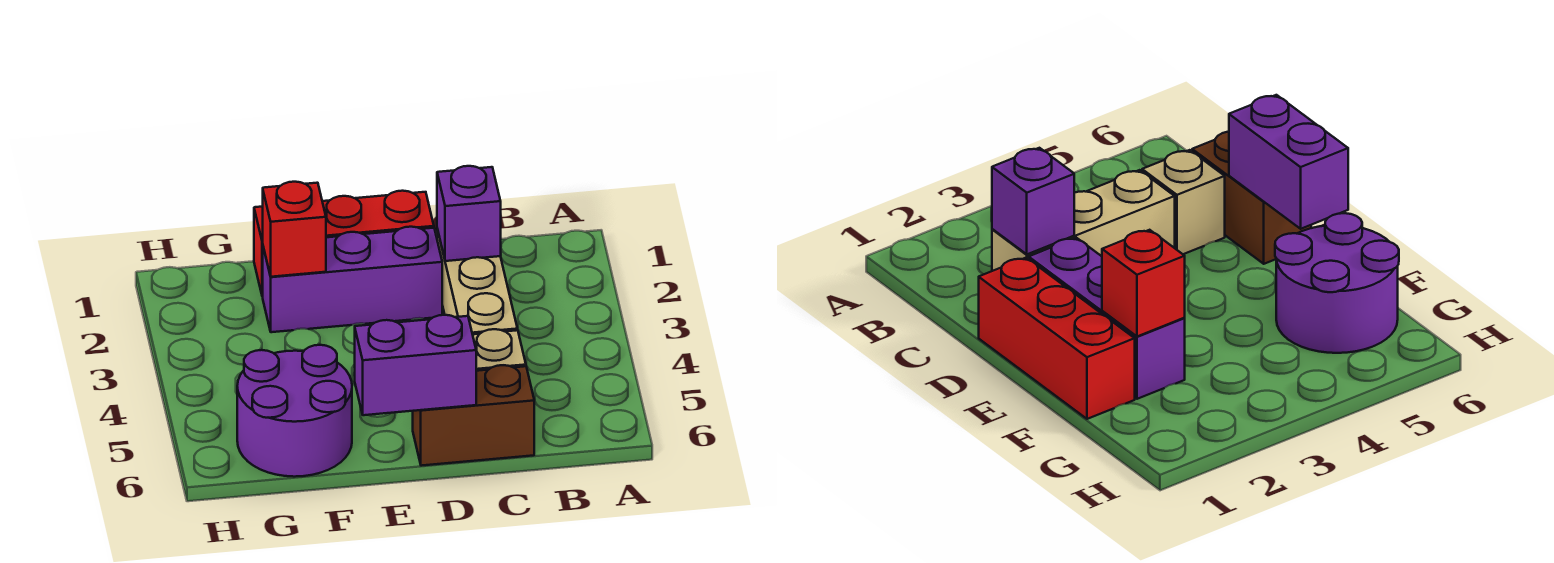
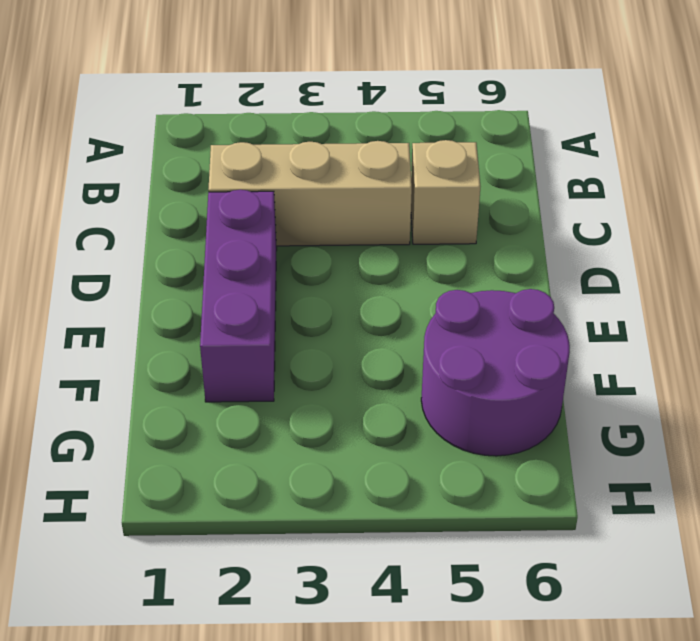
none -> brown brick C6:D6 level 1
none -> red brick D1:F1 level 1

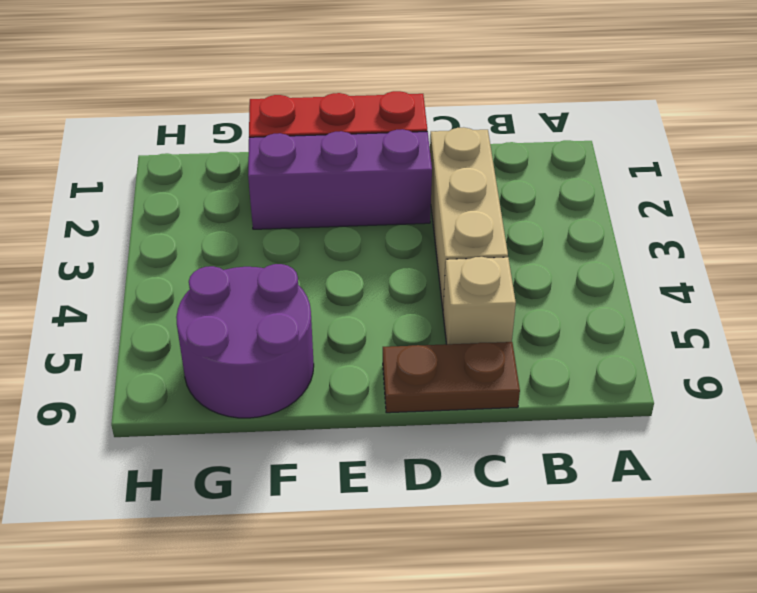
brown plate C6:D6 level 1 -> brown brick C6:D6 level 1
none -> purple brick C2 level 2
none -> purple brick D6:E6 level 2

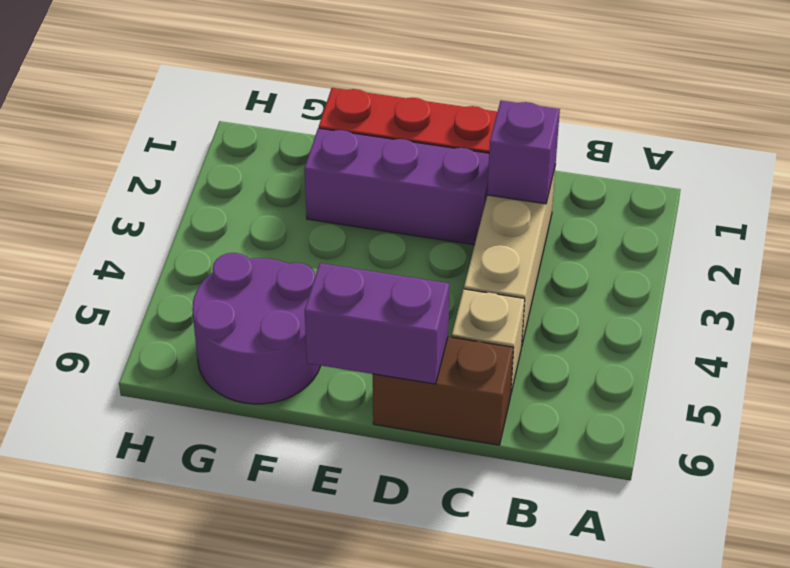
none -> red brick F2 level 2

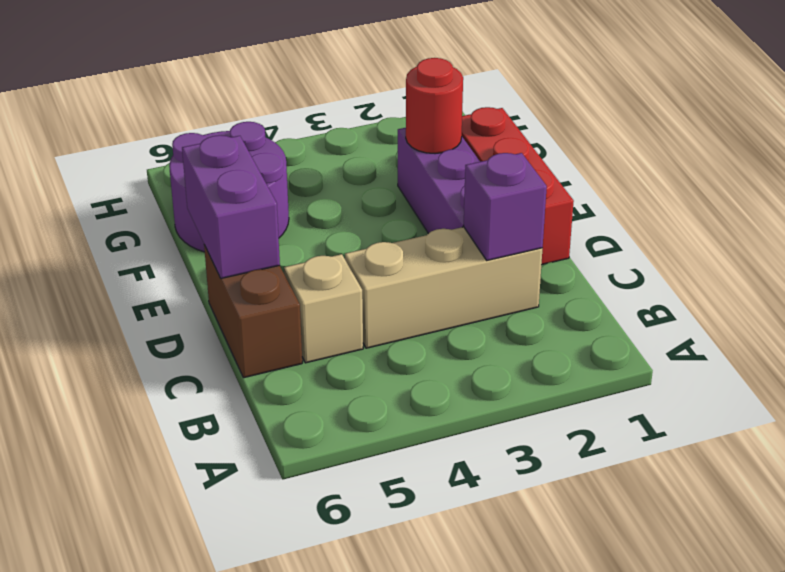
red round brick F2 level 2 -> red brick F2 level 2

